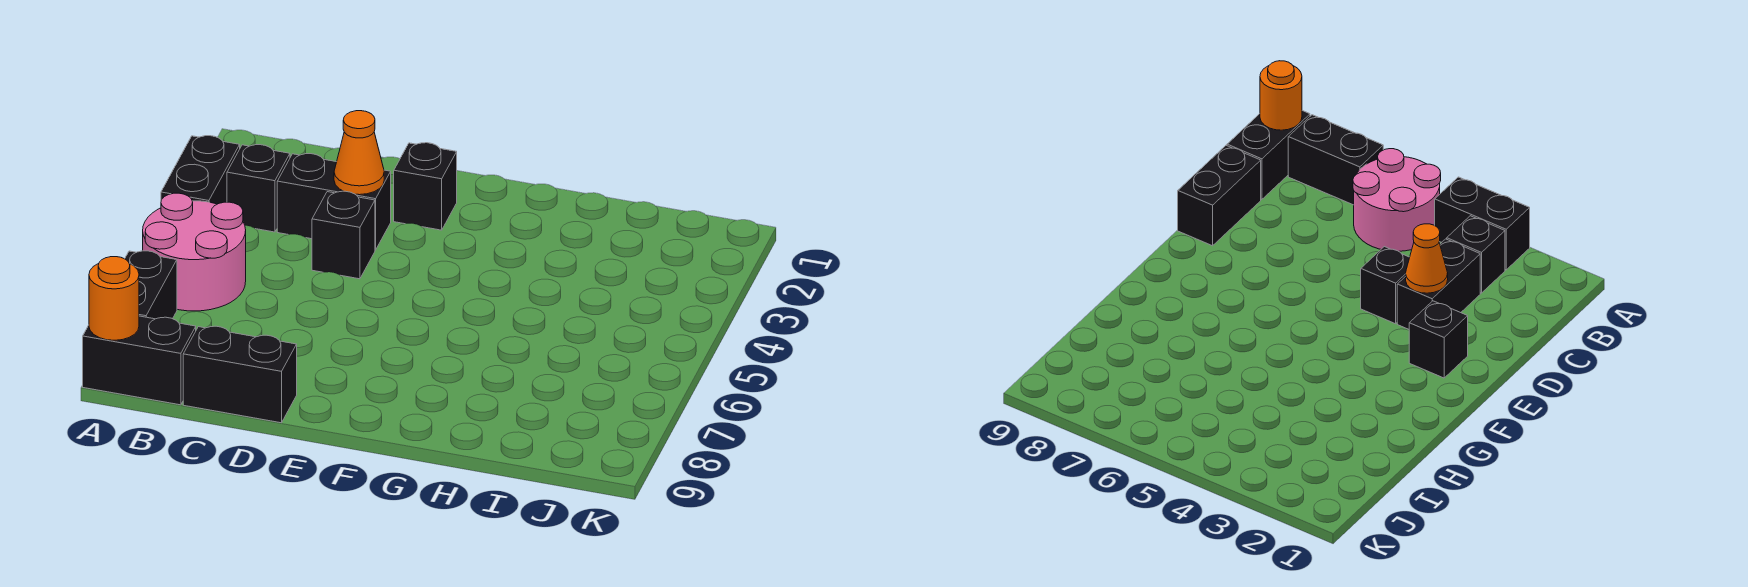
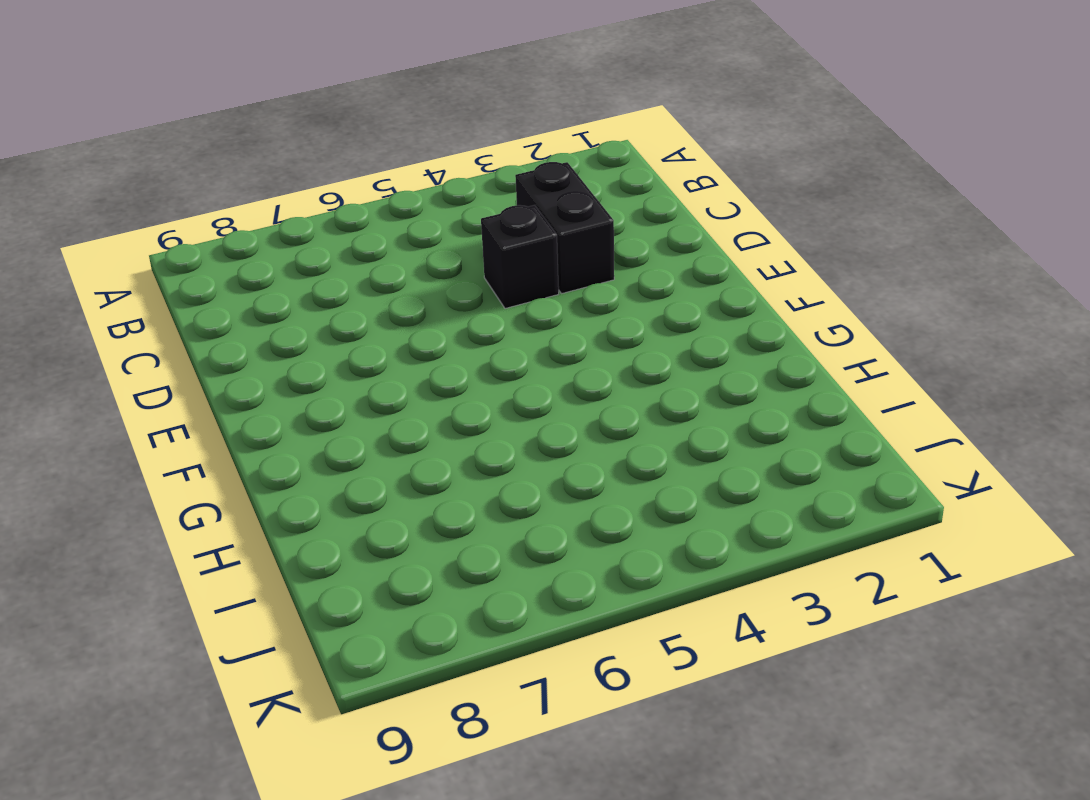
none -> black brick A3:A4 level 1
none -> pink round brick A5:B6 level 1

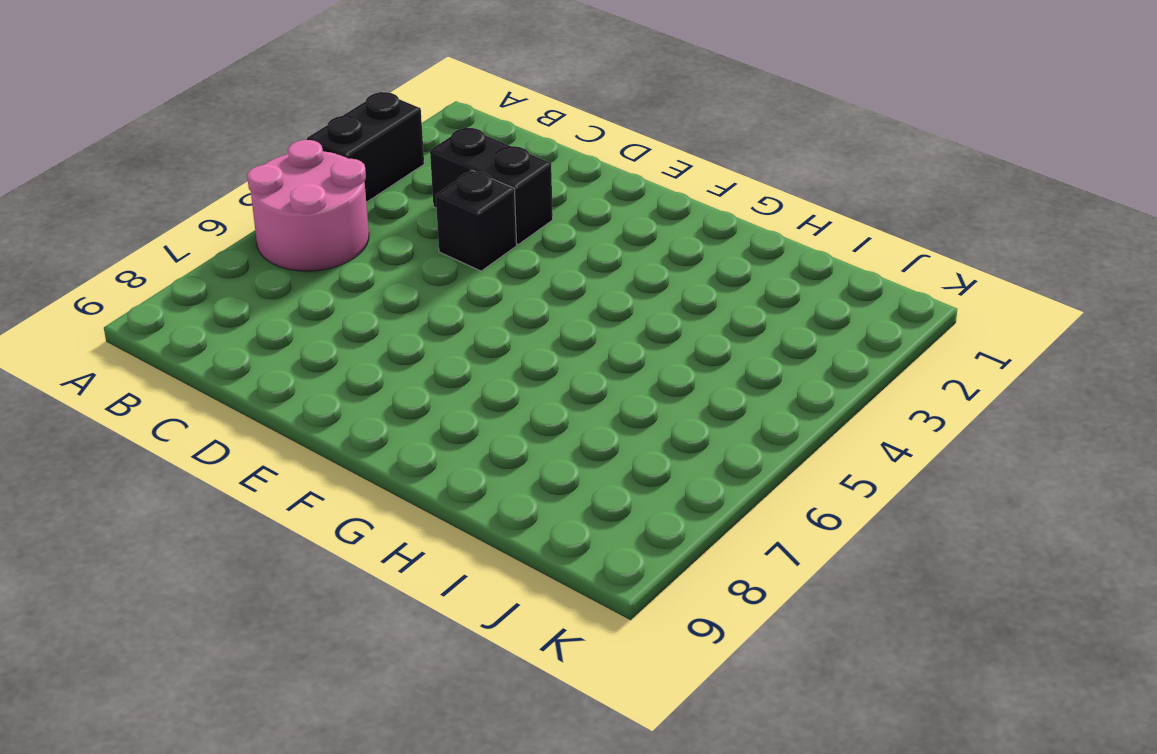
none -> black brick A7:A8 level 1
none -> black brick A9:B9 level 1

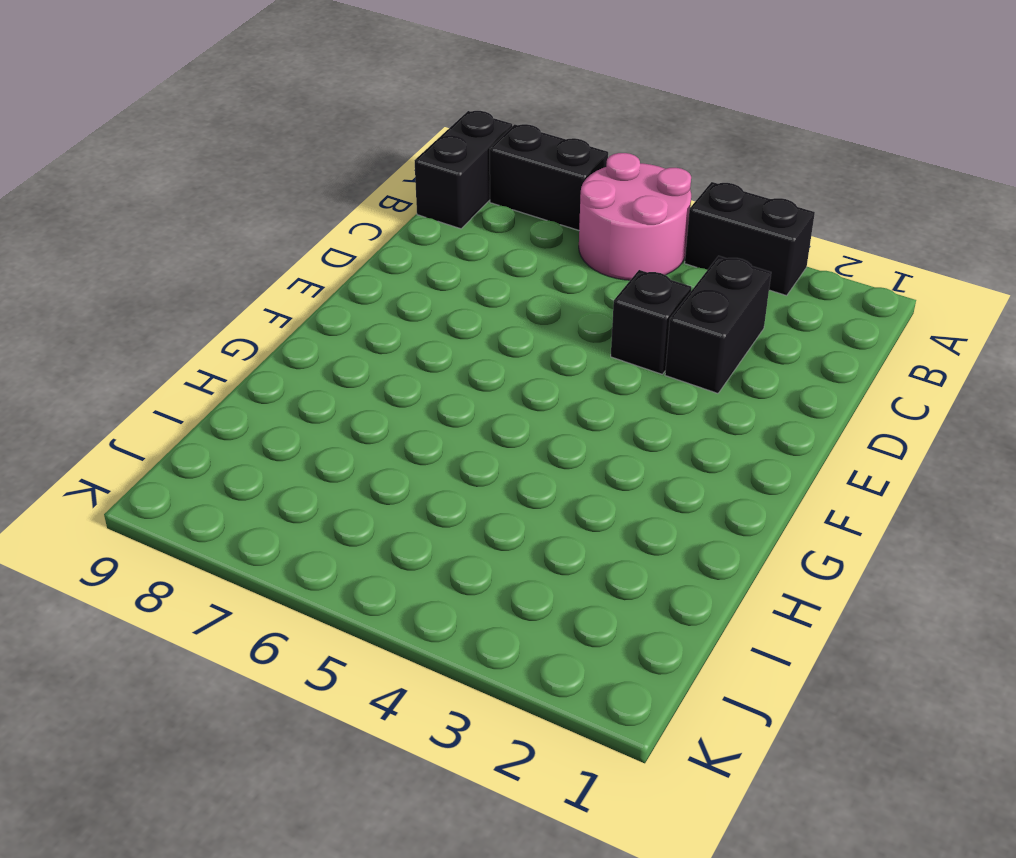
none -> black brick B3 level 1
none -> black brick C9:D9 level 1

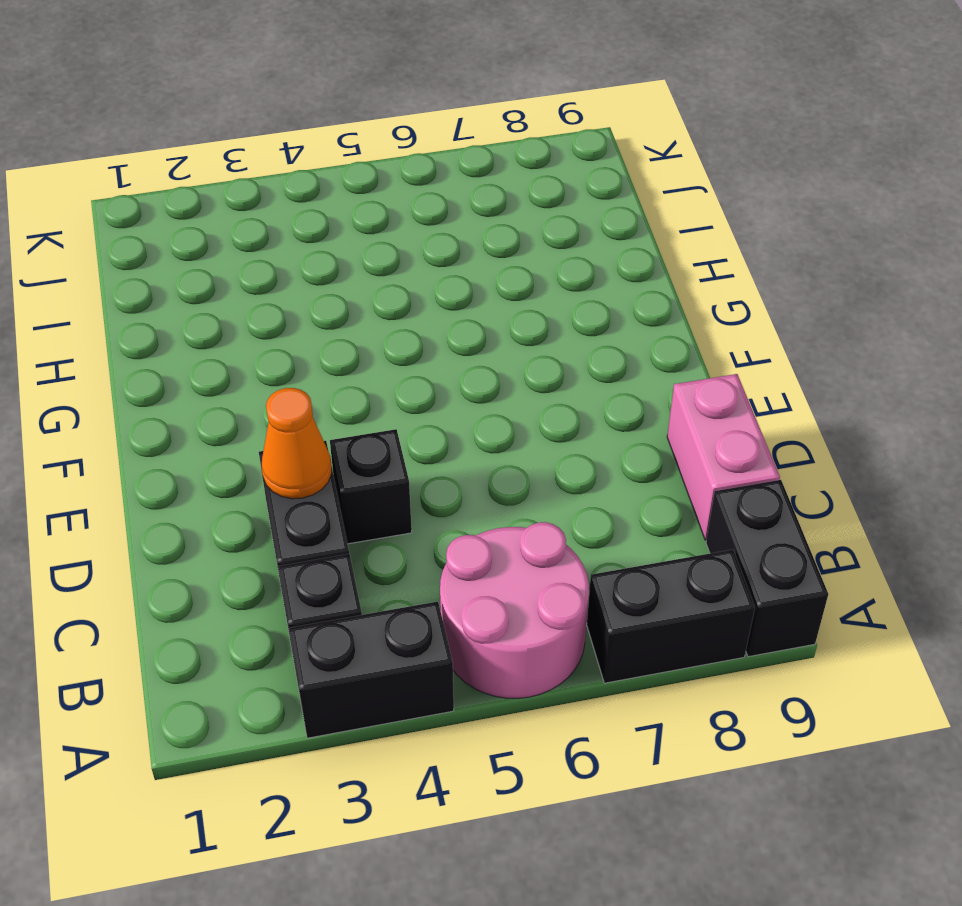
pink brick C9:D9 level 1 -> black brick C9:D9 level 1
none -> black brick E2 level 1
none -> orange round brick A9 level 2

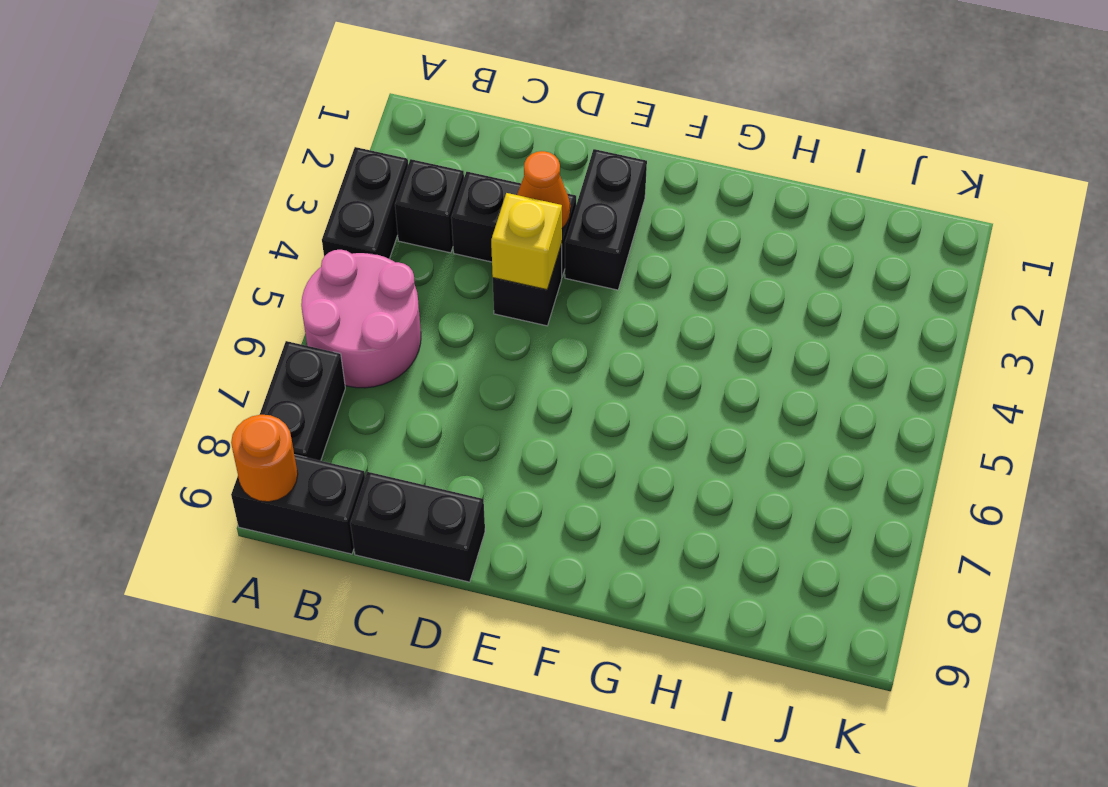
yellow brick D4 level 2 -> none
black brick E2:E3 level 1 -> black brick E2 level 1

